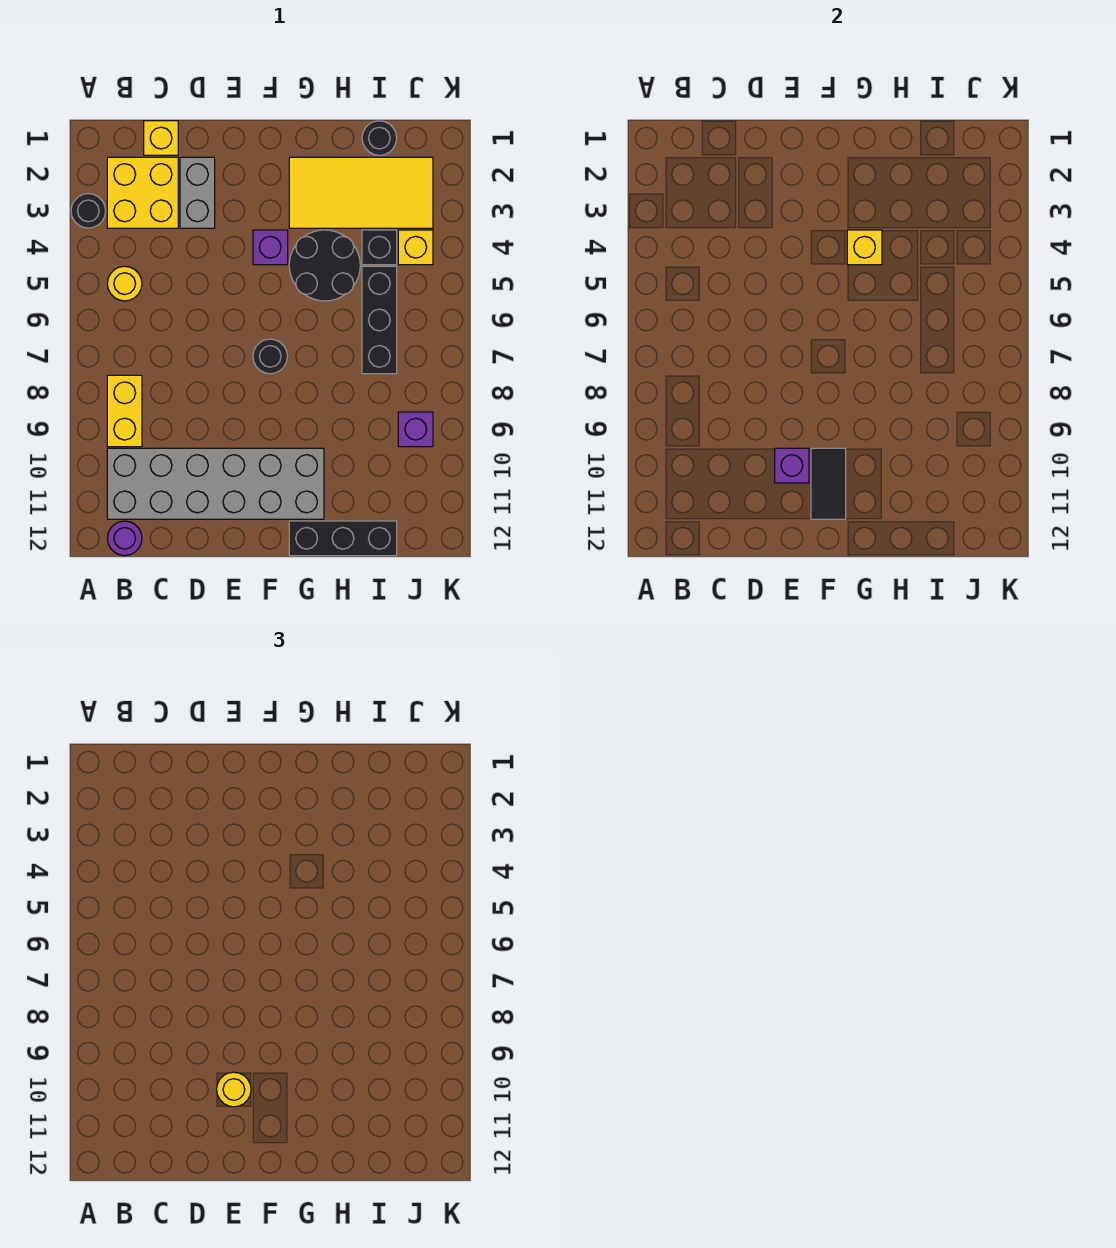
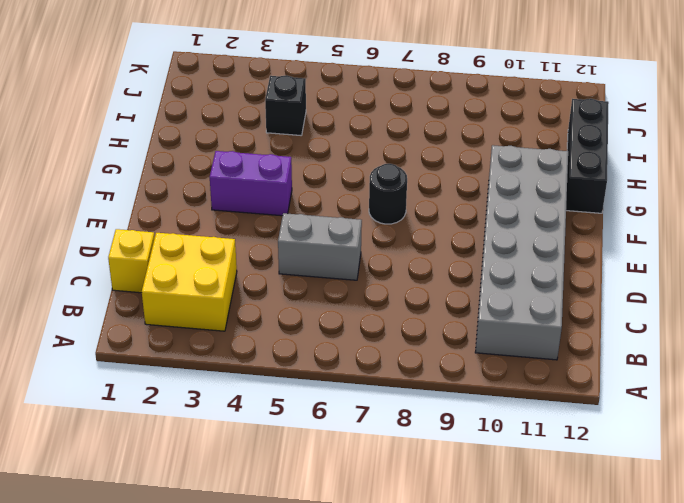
grey brick D5:D6 level 1 -> grey brick D2:D3 level 1
purple brick F3:F4 level 1 -> purple brick F4 level 1
none -> black round brick A3 level 1
none -> yellow round brick B5 level 1
none -> yellow brick B8:B9 level 1

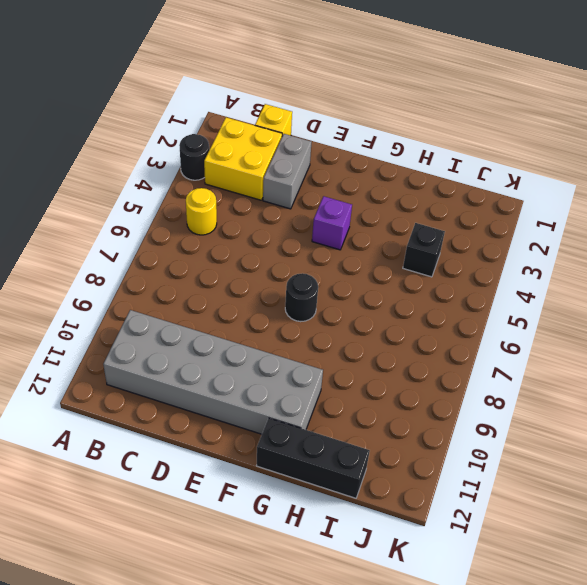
none -> yellow brick B8:B9 level 1
none -> purple round brick B12 level 1
none -> yellow tile G2:J3 level 1

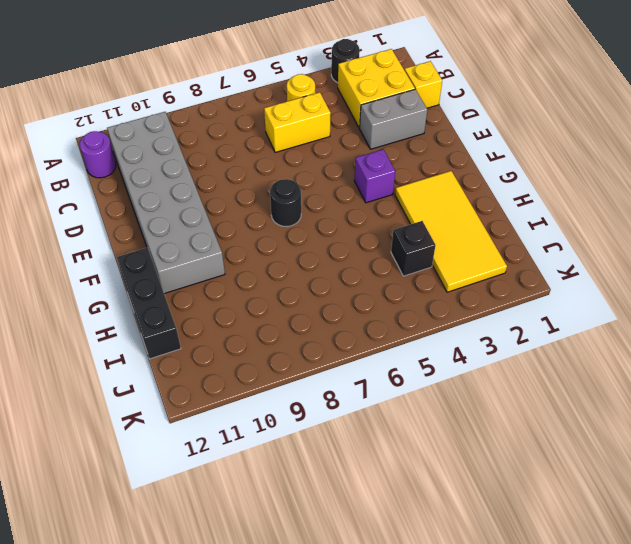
yellow brick C5:C6 level 1 -> yellow brick B8:B9 level 1
none -> black round brick G4:H5 level 1
none -> black round brick I1 level 1
none -> black brick I5:I7 level 1

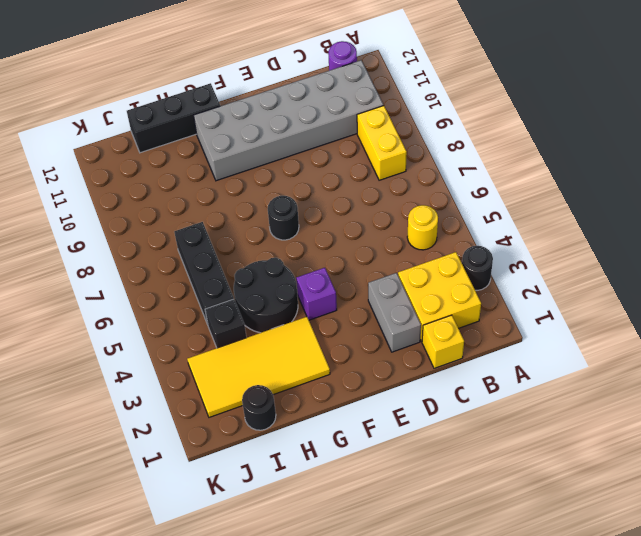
none -> yellow brick J4 level 1
none -> purple brick J9 level 1
none -> purple brick E10 level 2

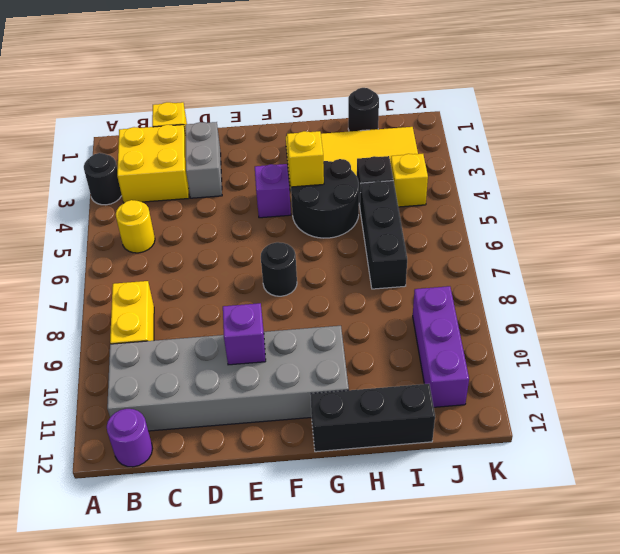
purple brick J9:J11 level 1 -> purple brick J9 level 1
none -> black tile F10:F11 level 2
none -> yellow round brick E10 level 3

